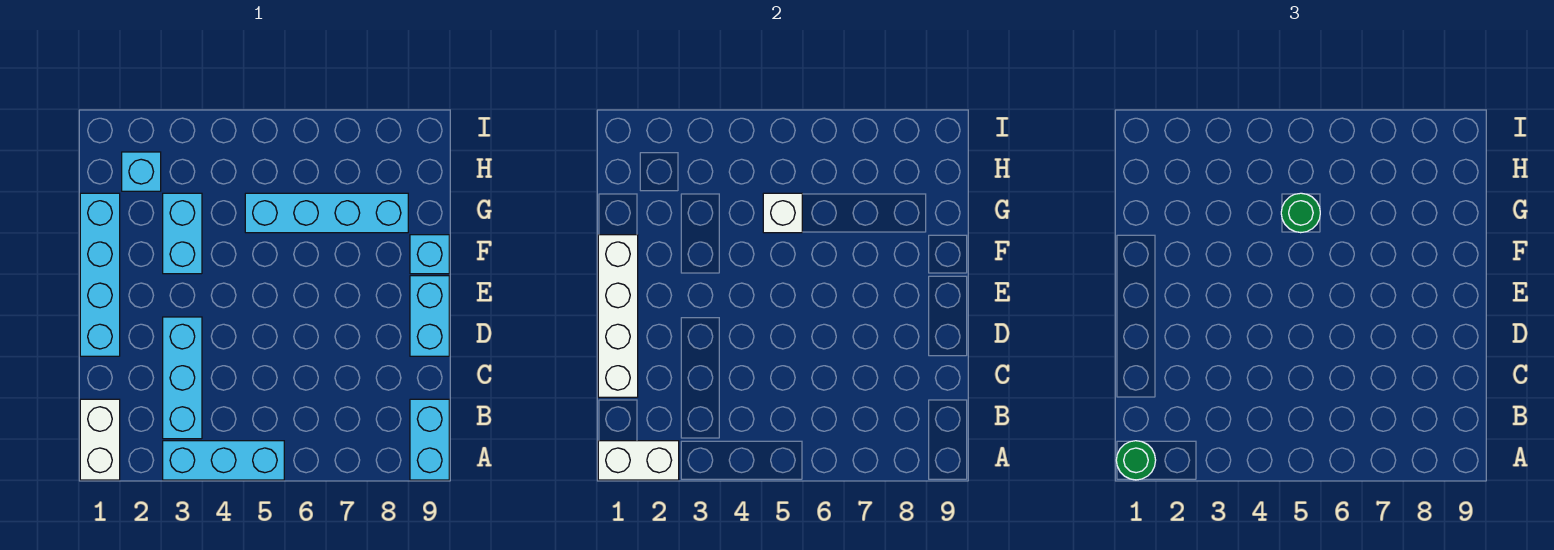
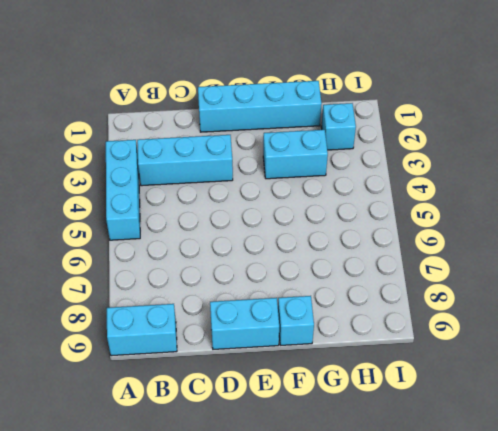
none -> white brick A1:B1 level 1
none -> cyan brick G5:G8 level 1
none -> white brick A1:A2 level 2

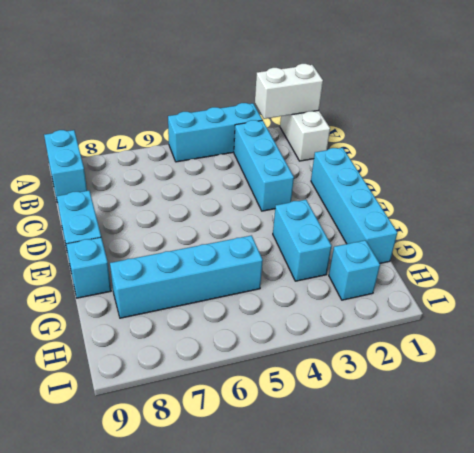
none -> white brick C1:F1 level 2
none -> white brick G5 level 2
none -> green round brick A1 level 3

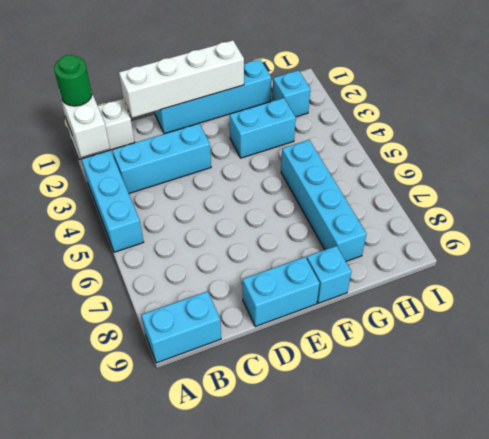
none -> white brick G5 level 2
none -> green round brick G5 level 3

